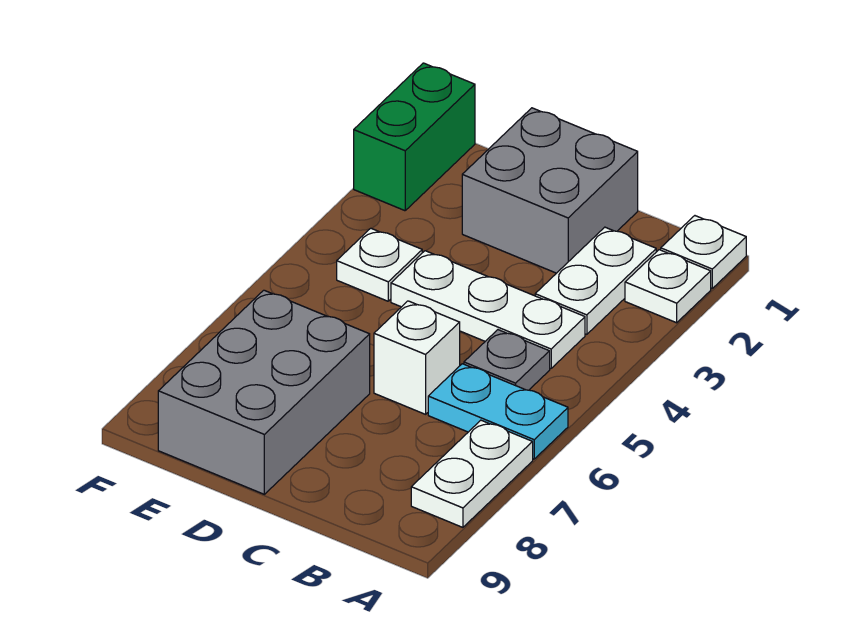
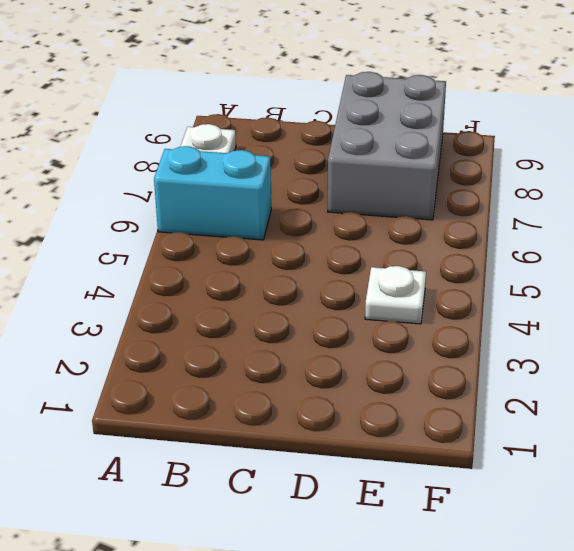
cyan brick A6:B6 level 1 -> cyan plate A6:B6 level 1
none -> white plate A1 level 1
none -> white plate A2 level 1
none -> white plate B2:B3 level 1

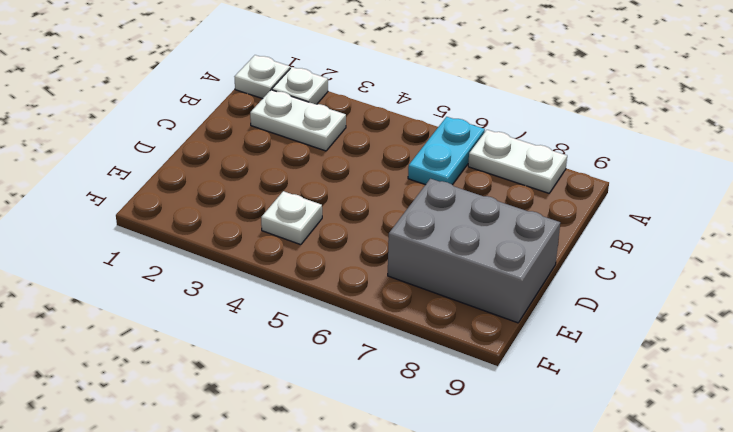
none -> white plate B4:D4 level 1
none -> grey plate B5 level 1
none -> grey brick C1:D2 level 1

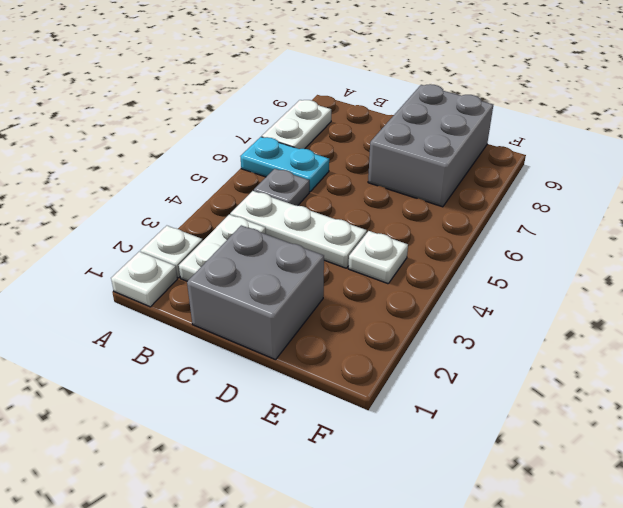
none -> white brick C6 level 1
none -> green brick F1:F2 level 1

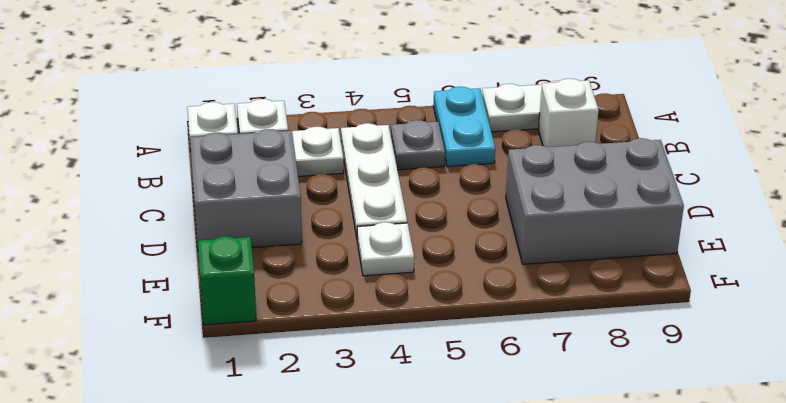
white brick B8 level 1 -> white brick C6 level 1
green brick F1 level 1 -> green brick F1:F2 level 1

